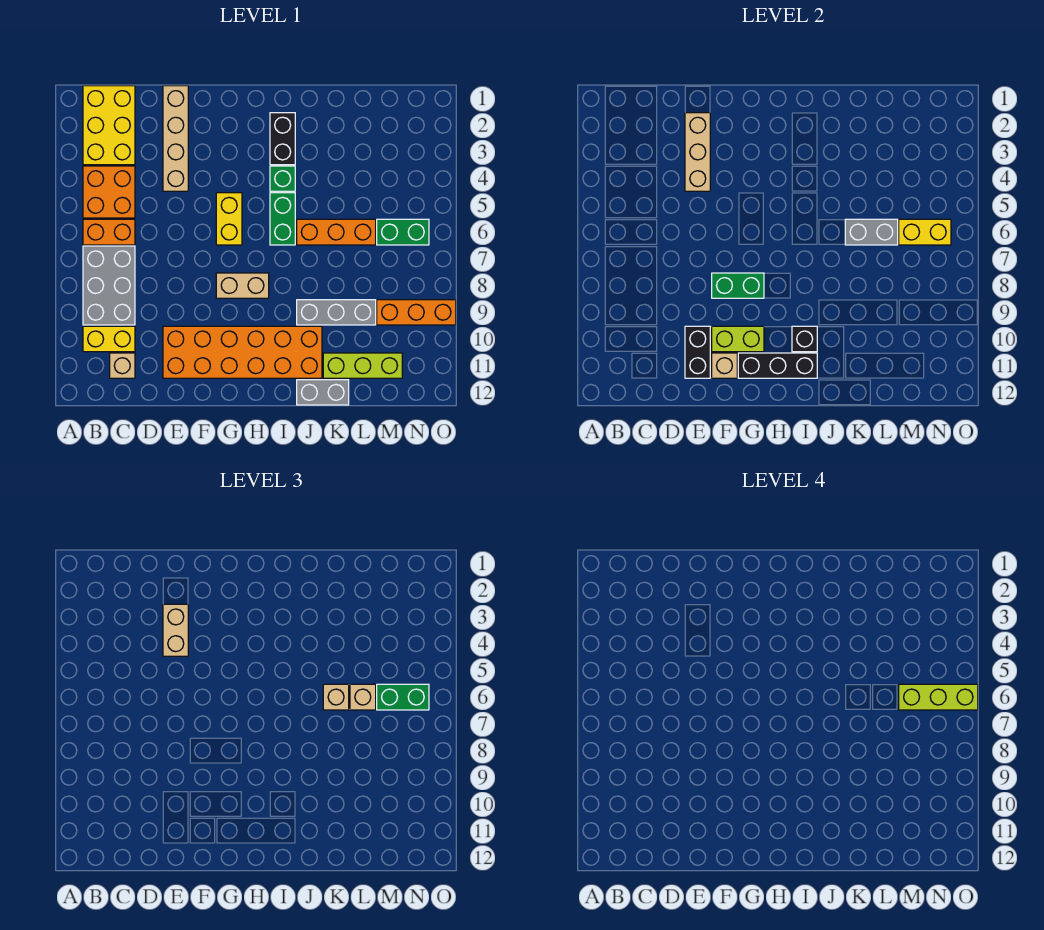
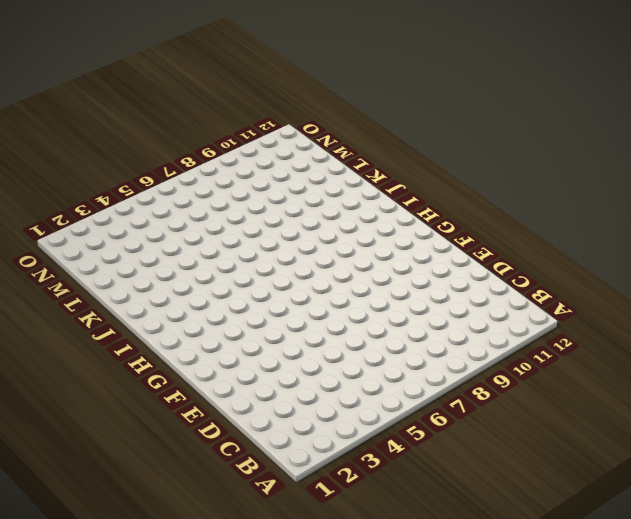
none -> yellow brick B1:C3 level 1
none -> orange brick B4:C5 level 1
none -> orange brick B6:C6 level 1
none -> grey brick B7:C9 level 1

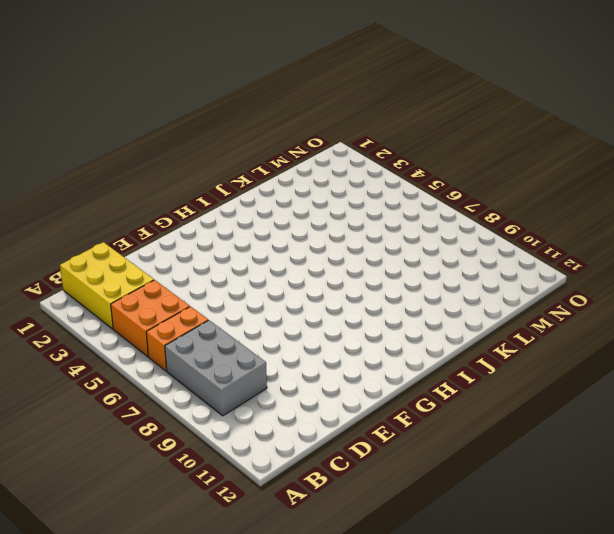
none -> yellow brick B10:C10 level 1
none -> tan brick C11 level 1
none -> tan brick E1:E4 level 1
none -> orange brick E10:J11 level 1

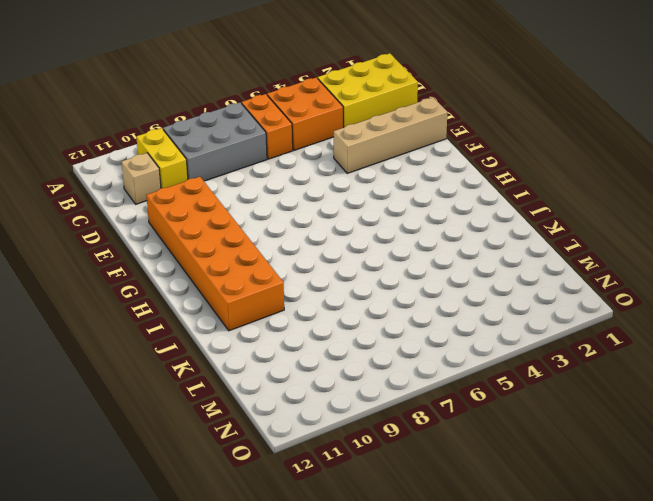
none -> yellow brick G5:G6 level 1
none -> tan brick G8:H8 level 1
none -> black brick I2:I3 level 1
none -> green brick I4 level 1

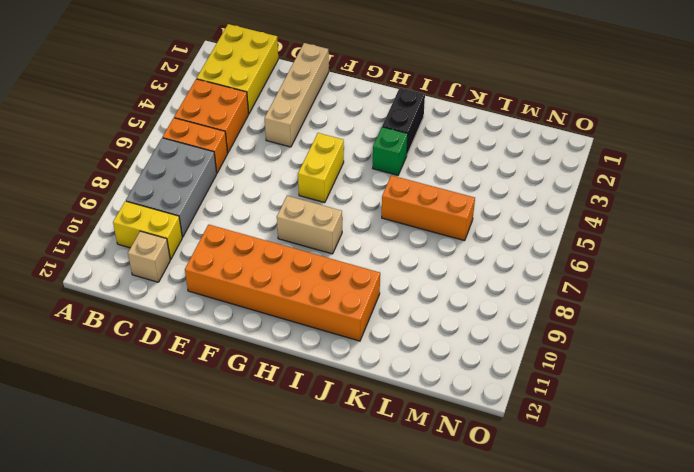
none -> green brick I5:I6 level 1
none -> grey brick J9:L9 level 1
none -> grey brick J12:K12 level 1
none -> lime brick K11:M11 level 1

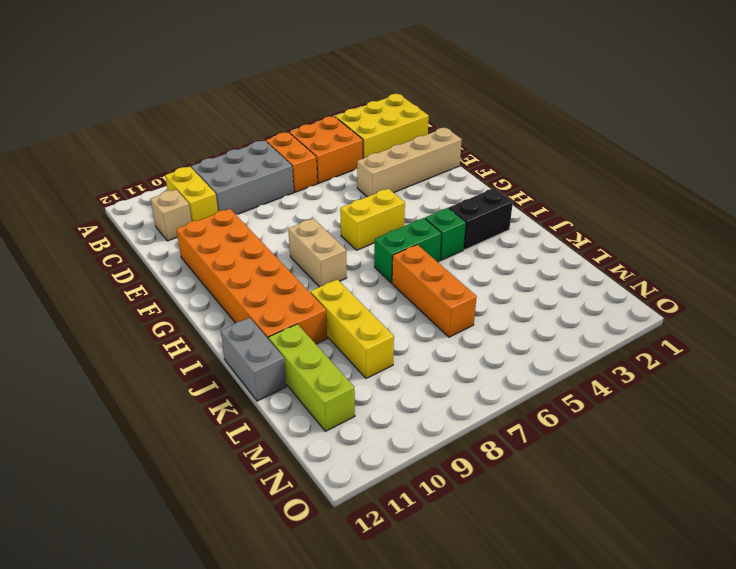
yellow brick J9:L9 level 1 -> grey brick J9:L9 level 1
none -> green brick M6:N6 level 1
none -> orange brick M9:O9 level 1
none -> tan brick E2:E4 level 2
none -> black brick E10:E11 level 2

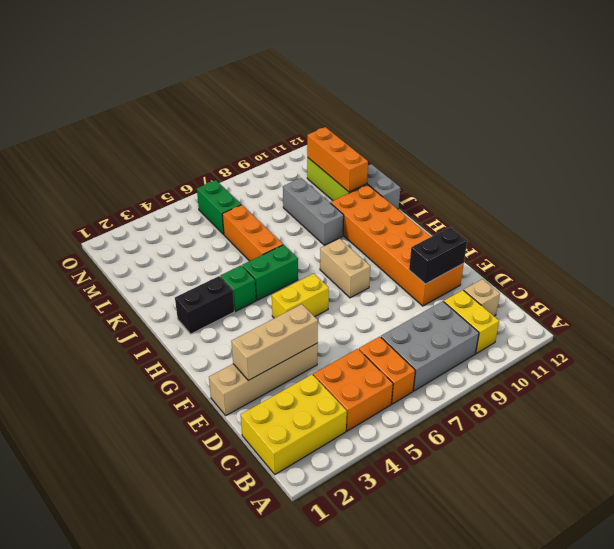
orange brick K11:M11 level 2 -> orange brick M9:O9 level 1
none -> green brick F8:G8 level 2
none -> lime brick F10:G10 level 2
none -> tan brick F11 level 2
none -> black brick G11:I11 level 2

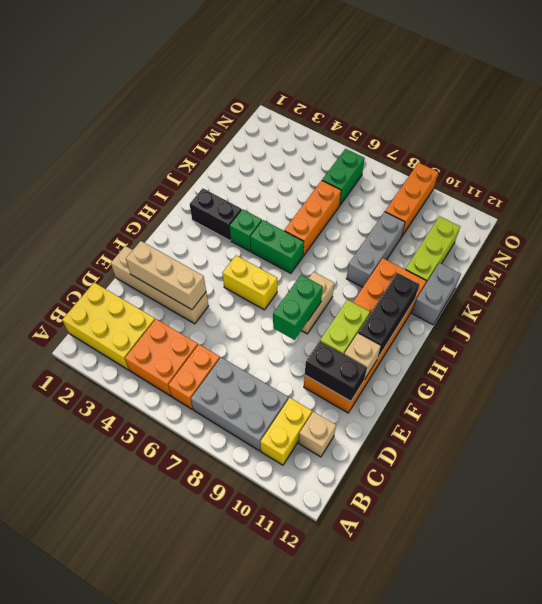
none -> black brick I10 level 2
none -> grey brick K6:L6 level 2
none -> yellow brick M6:N6 level 2
none -> tan brick E3:E4 level 3

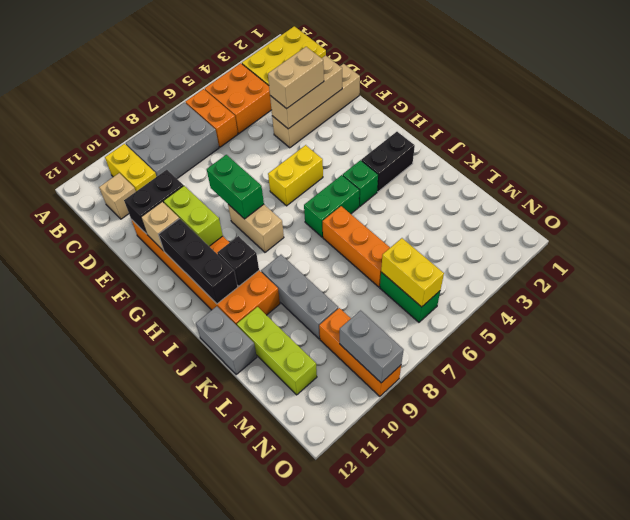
grey brick N9:O9 level 2 -> grey brick K6:L6 level 2
none -> tan brick K6 level 3
none -> tan brick L6 level 3
none -> green brick M6:N6 level 3
none -> lime brick M6:O6 level 4

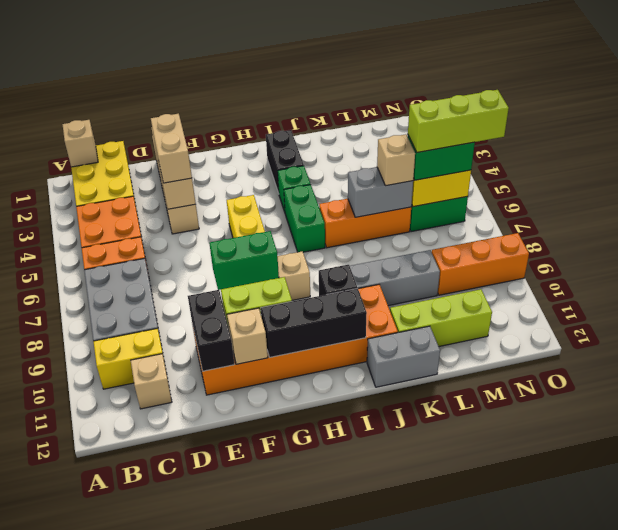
tan brick B1 level 2 -> tan brick K6 level 3

